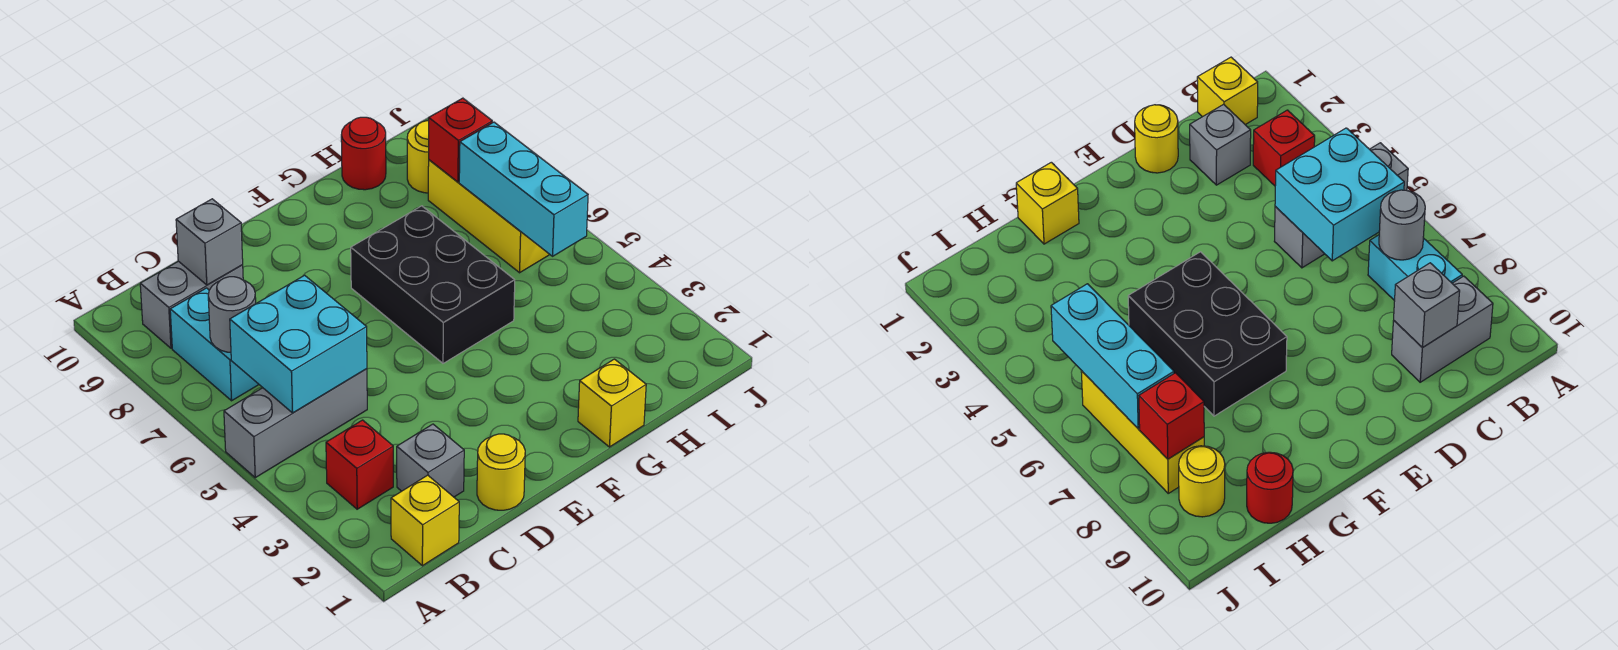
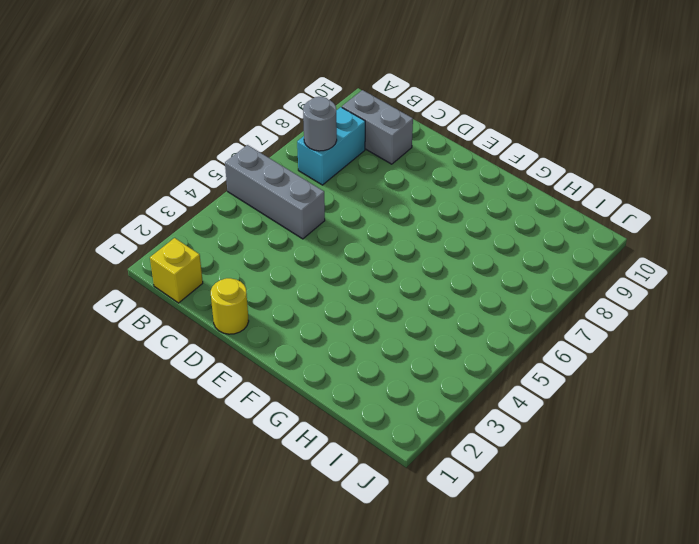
none -> red brick B3 level 1
none -> grey brick C2 level 1
none -> black brick F5:G7 level 1

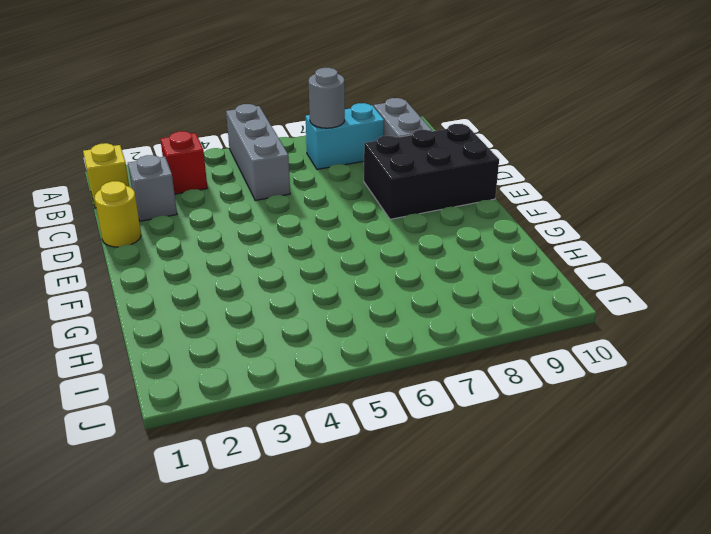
black brick D8:E10 level 1 -> black brick F5:G7 level 1
none -> yellow brick G1 level 1
none -> red round brick H10 level 1
none -> yellow brick I6:I8 level 1

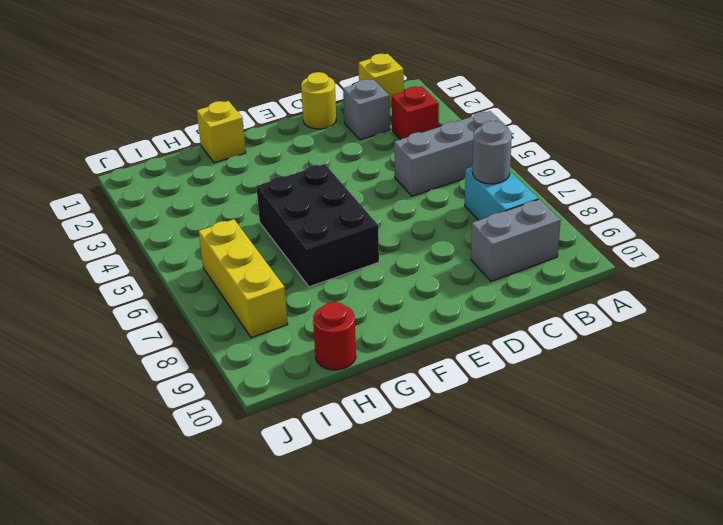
none -> yellow round brick I9 level 1
none -> cyan brick B5:C6 level 2
none -> grey brick C9 level 2

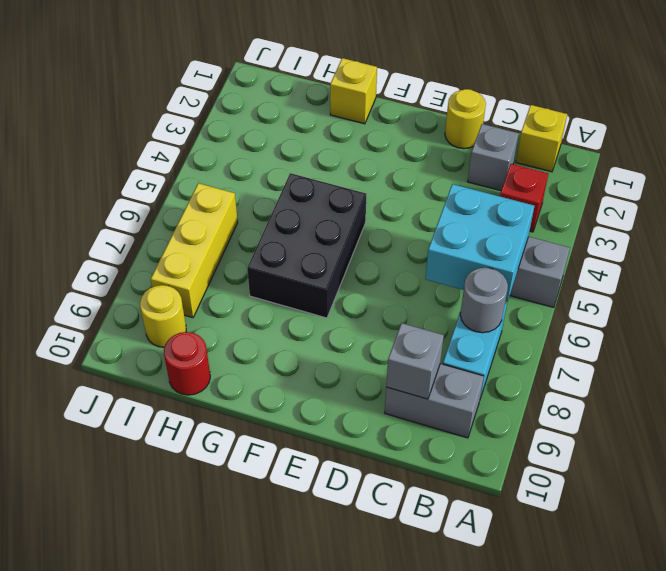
none -> cyan brick I5:I7 level 2
none -> red brick I8 level 2

